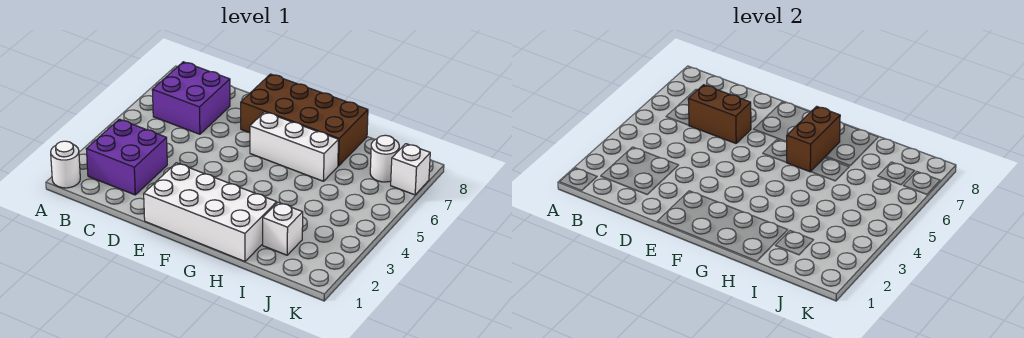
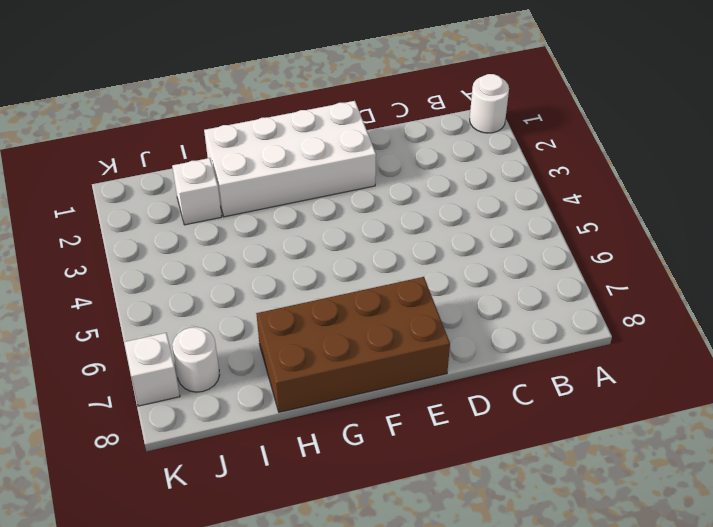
none -> purple brick B2:C3 level 1
none -> purple brick B6:C7 level 1

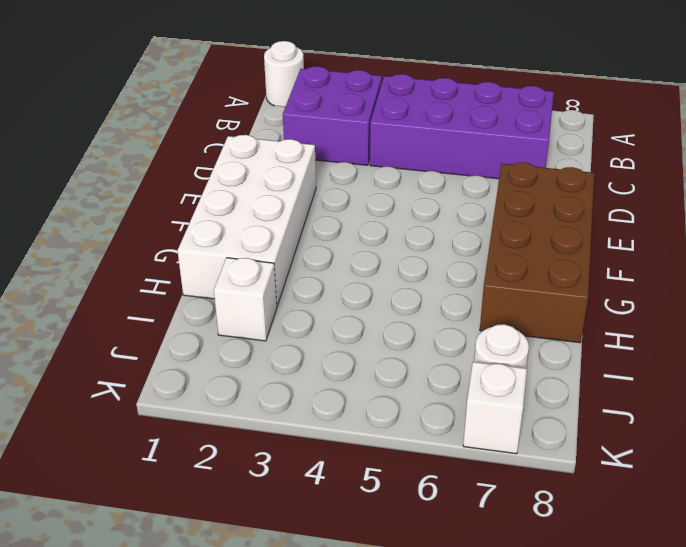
purple brick B4:C7 level 1 -> purple brick B6:C7 level 1
none -> white brick F6:H6 level 1
none -> brown brick C6:D6 level 2

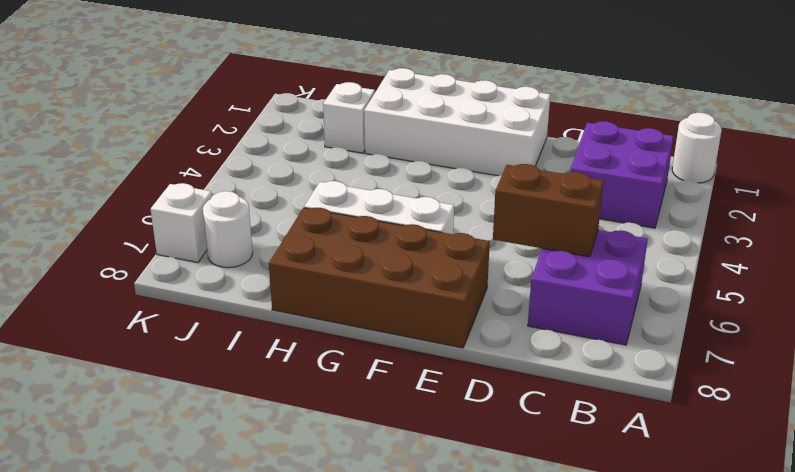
none -> brown brick G6:G7 level 2

